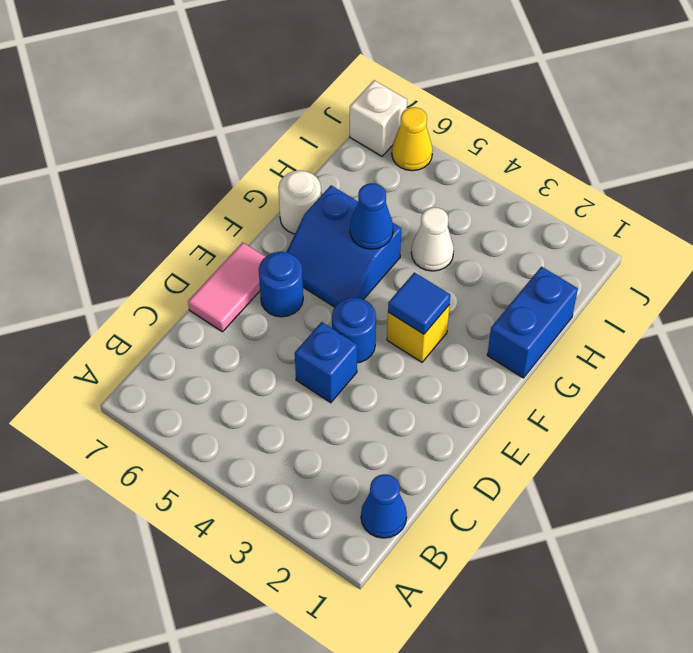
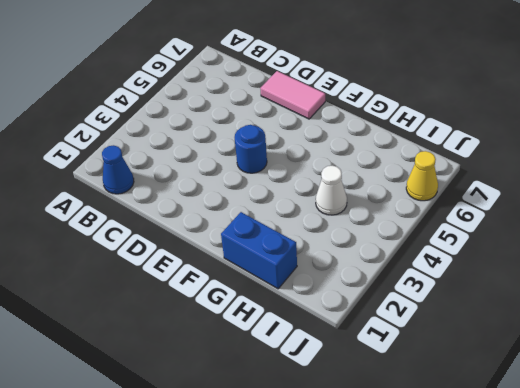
none -> blue brick D4 level 1
none -> blue round brick E6 level 1
none -> yellow brick F3 level 1

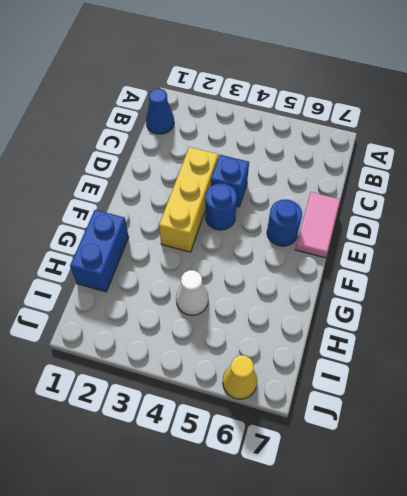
yellow brick D3:F3 level 1 -> yellow brick F3 level 1
none -> blue slope F5:G6 level 1 top G
none -> white round brick G7 level 1
none -> white brick J7 level 1

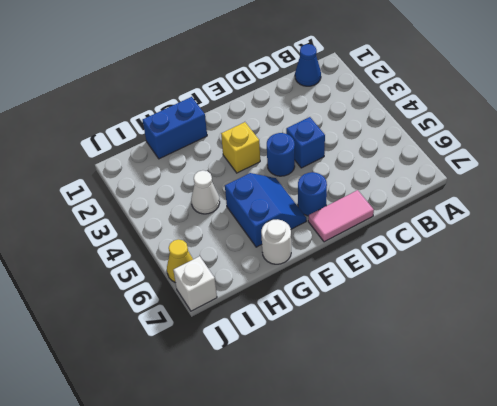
none -> blue tile F3 level 2
none -> blue cone G5 level 2

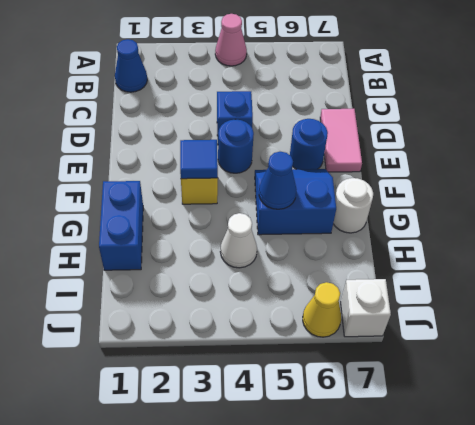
pink cone A4 level 1 -> none

